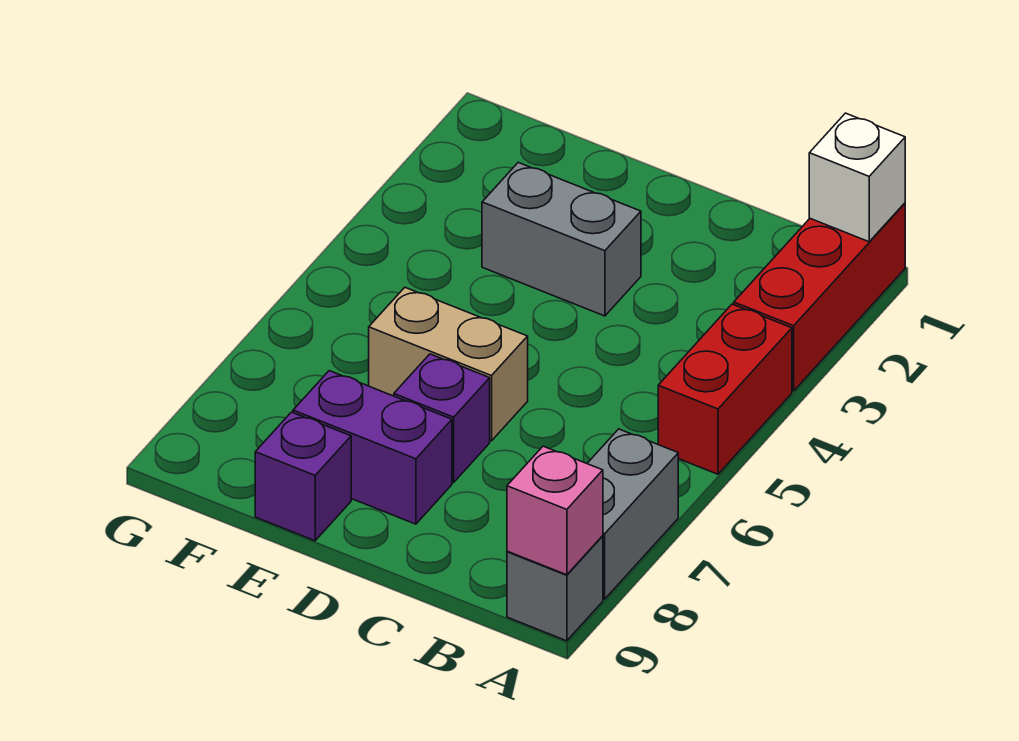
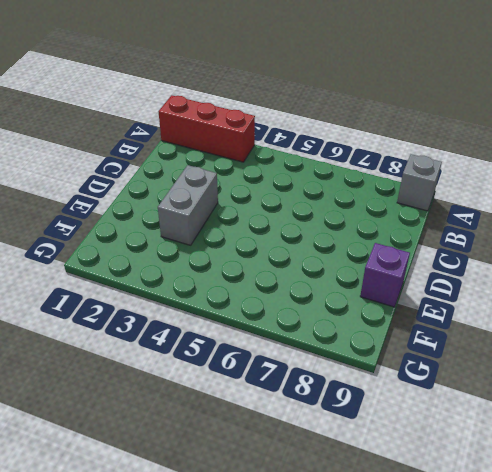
none -> red brick A4:A5 level 1
none -> grey brick A7:A8 level 1

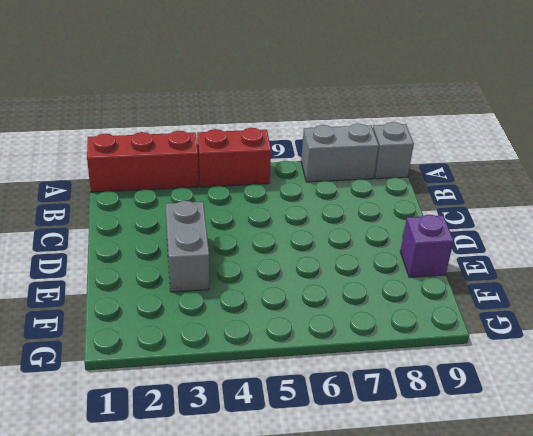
none -> tan brick D6:E6 level 1
none -> purple brick D7 level 1

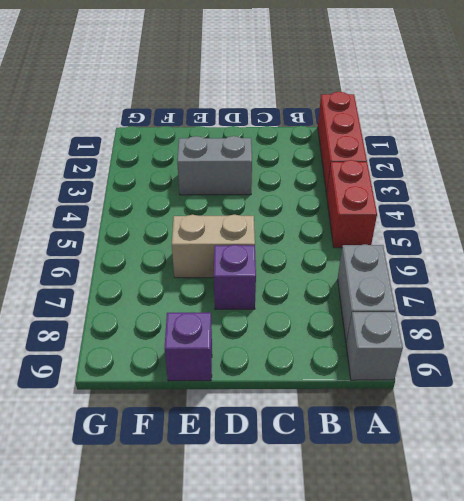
none -> purple brick D8:E8 level 1
none -> white brick A1 level 2

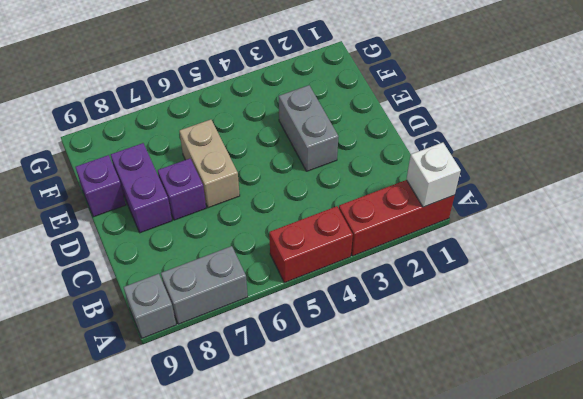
none -> pink brick A9 level 2

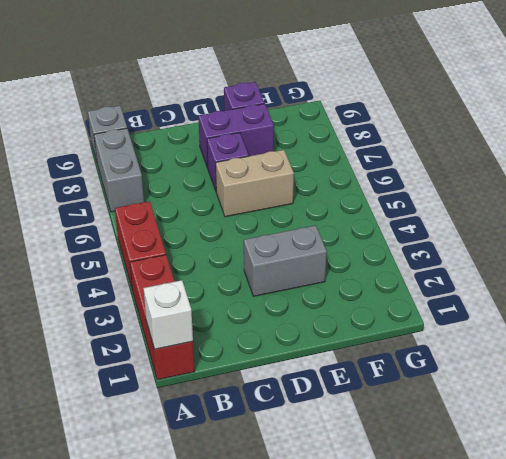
none -> pink brick A9 level 2

